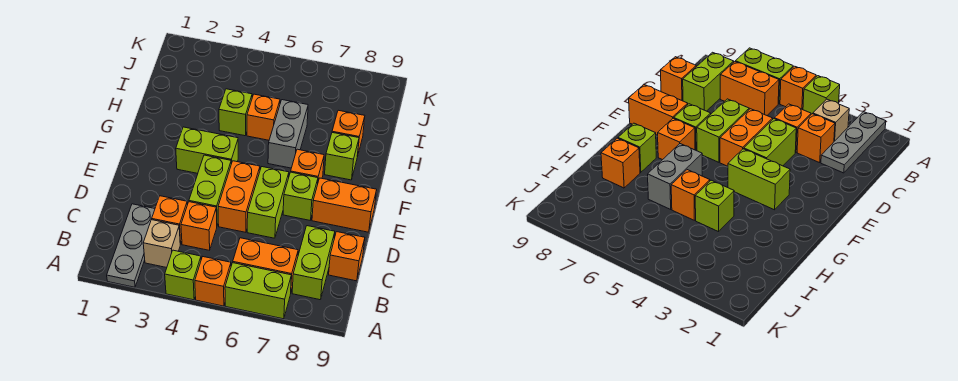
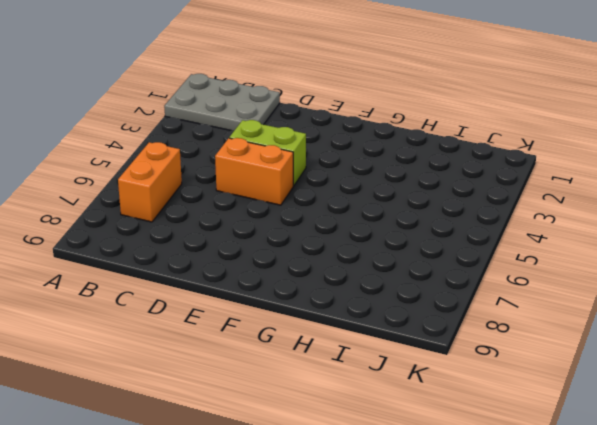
grey plate A1:C2 level 1 -> grey plate A2:C2 level 1
none -> lime brick A4 level 1
none -> orange brick A5 level 1
none -> lime brick A6:A7 level 1

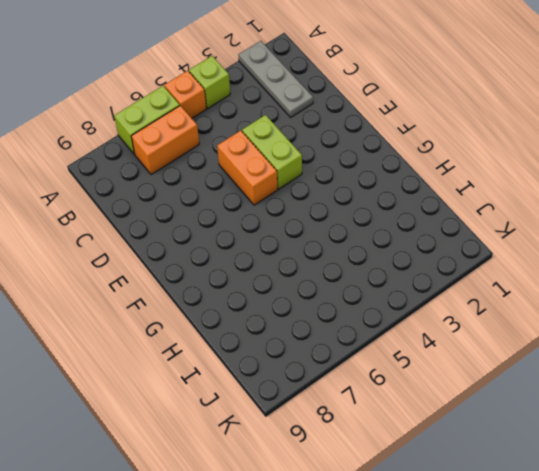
none -> tan brick B3 level 1
none -> lime brick B8:C8 level 1
none -> orange brick C3 level 1

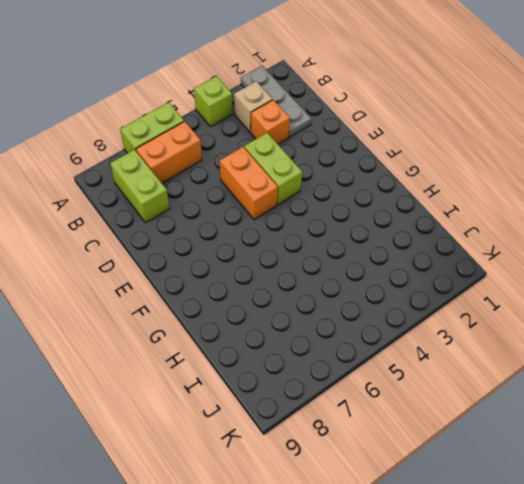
none -> orange brick A5 level 1
none -> orange brick C4 level 1
none -> orange brick C9 level 1

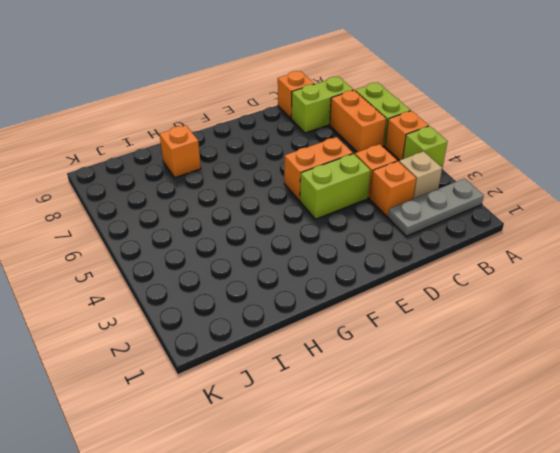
none -> lime brick D6:E6 level 1
none -> lime brick E7 level 1
none -> orange brick E8:E9 level 1

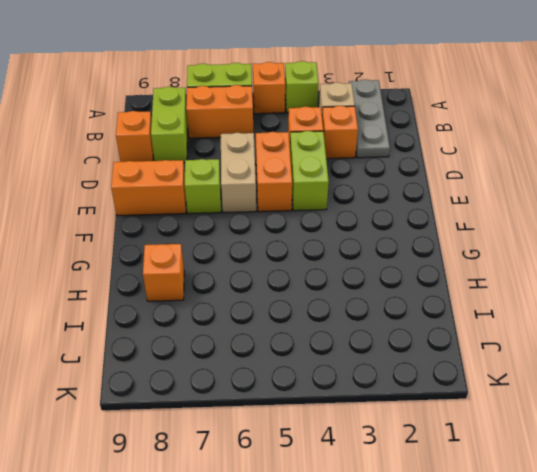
tan brick D6:E6 level 1 -> lime brick D6:E6 level 1
none -> lime brick F3:F4 level 1
none -> orange brick F7 level 1
none -> grey brick G6:H6 level 1

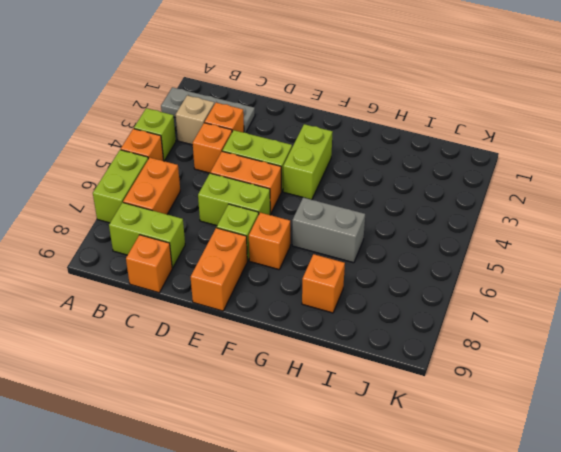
none -> lime brick G8 level 1
none -> lime brick H4 level 1
none -> orange brick H5 level 1

